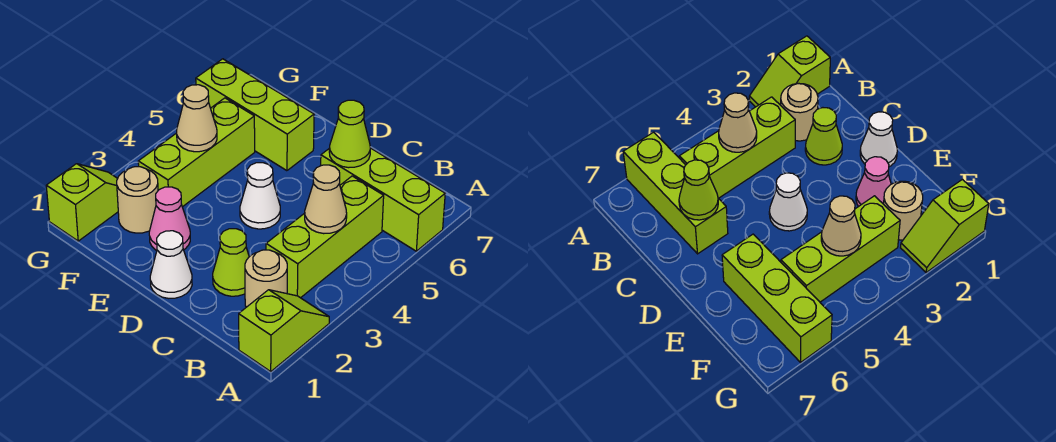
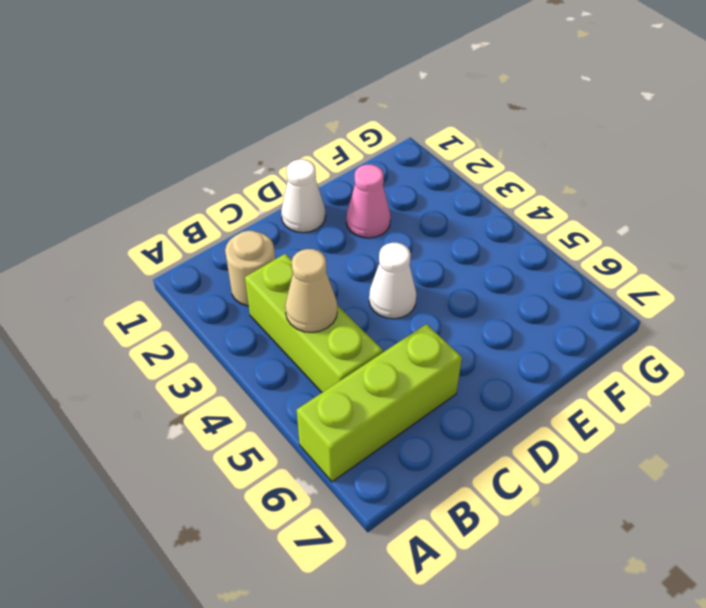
none -> lime slope A1:A2 level 1 top 1
none -> lime cone C2 level 1
none -> lime brick E6:G6 level 1

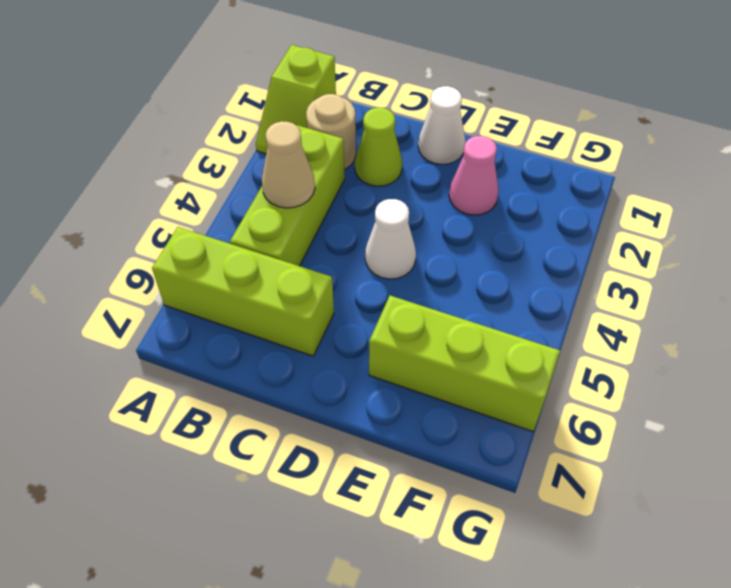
none -> tan round brick F2 level 1
none -> lime brick F3:F5 level 1
none -> lime slope G1:G2 level 1 top 1

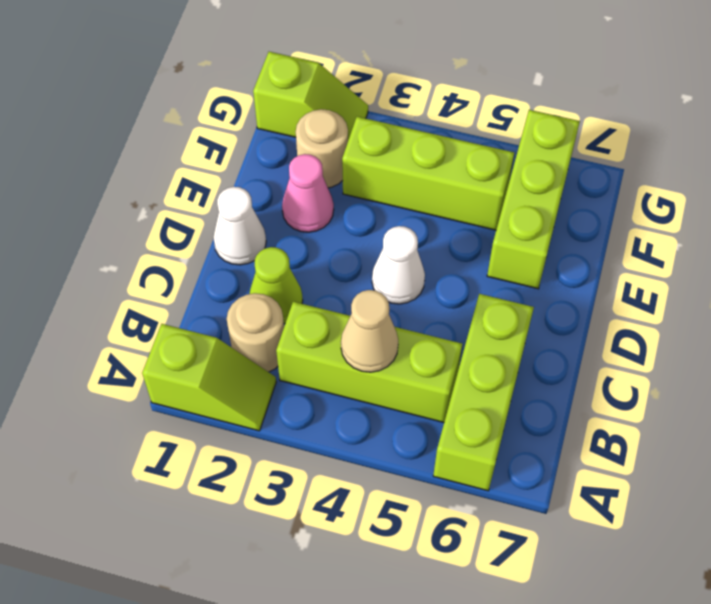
none -> lime cone C6 level 2
none -> tan cone F4 level 2

